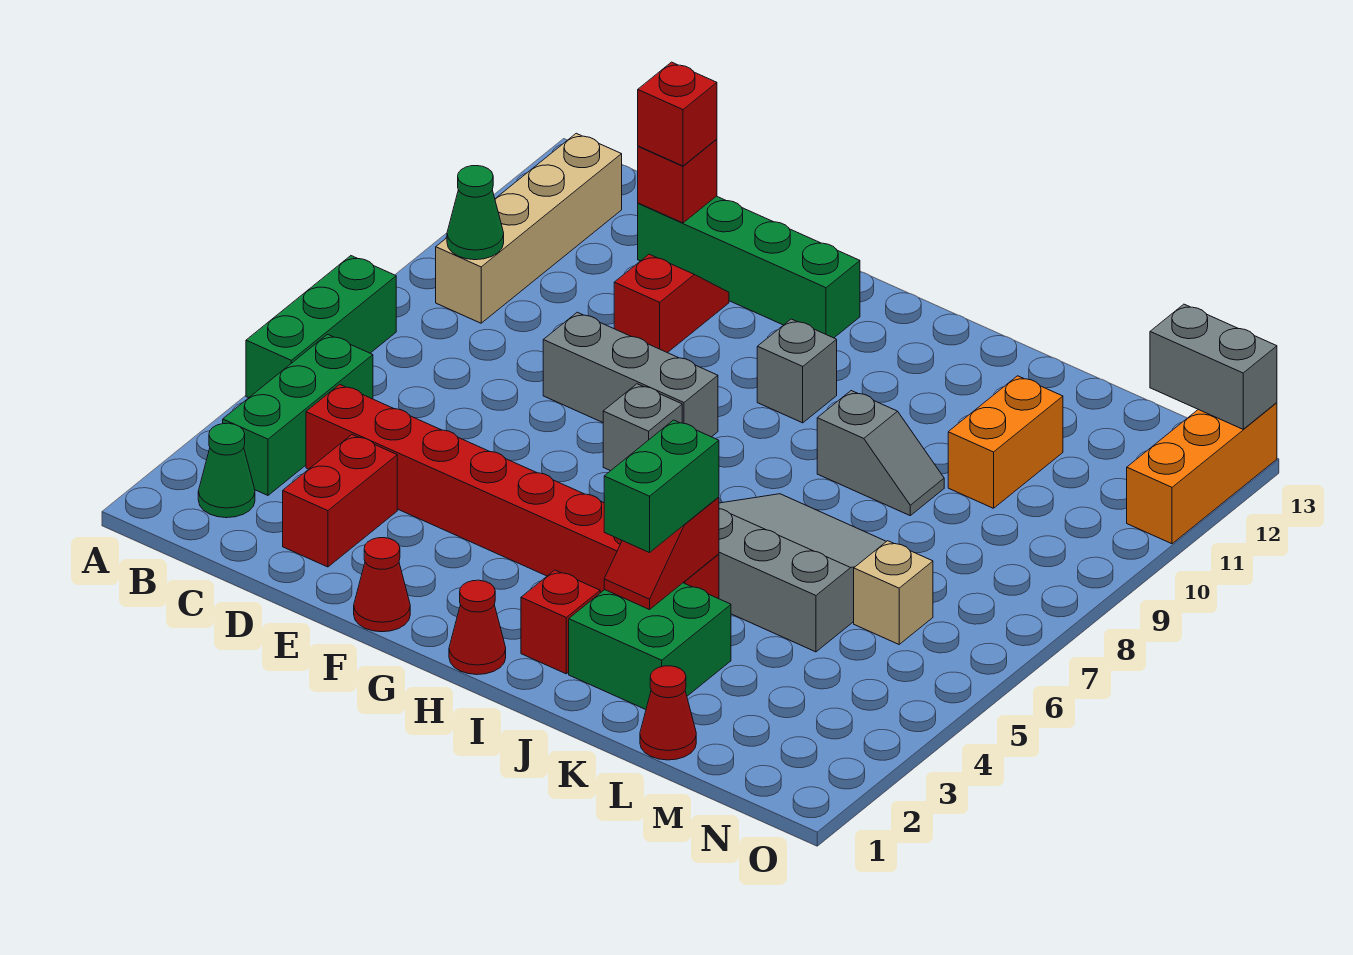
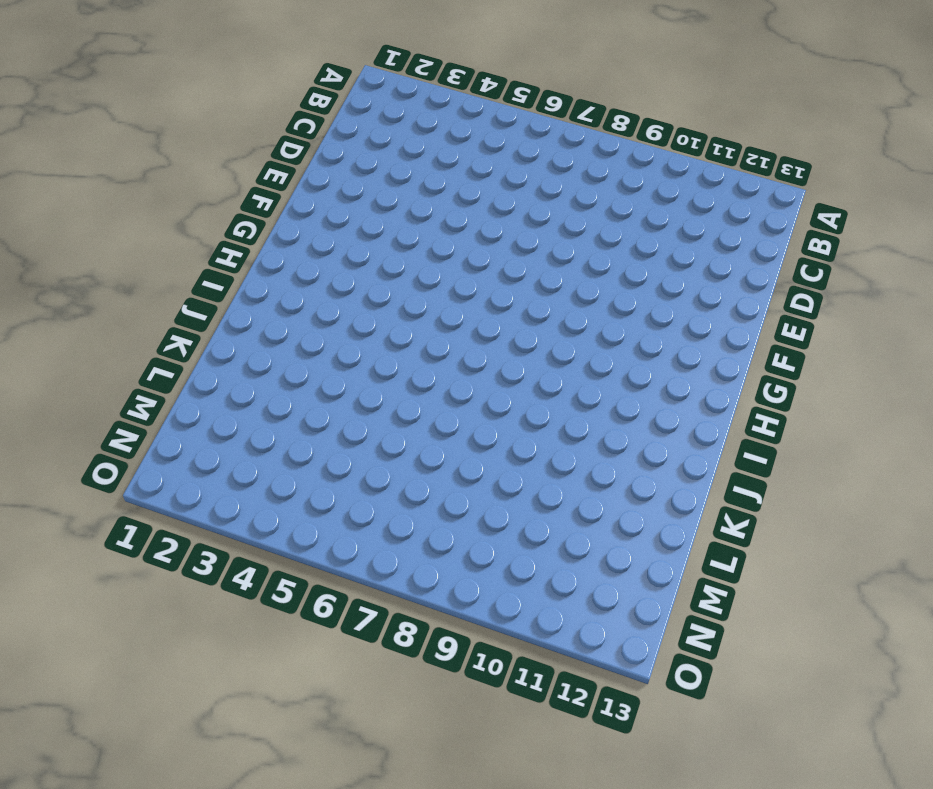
none -> green brick A5:A7 level 1
none -> green cone B2 level 1
none -> green brick B3:B5 level 1

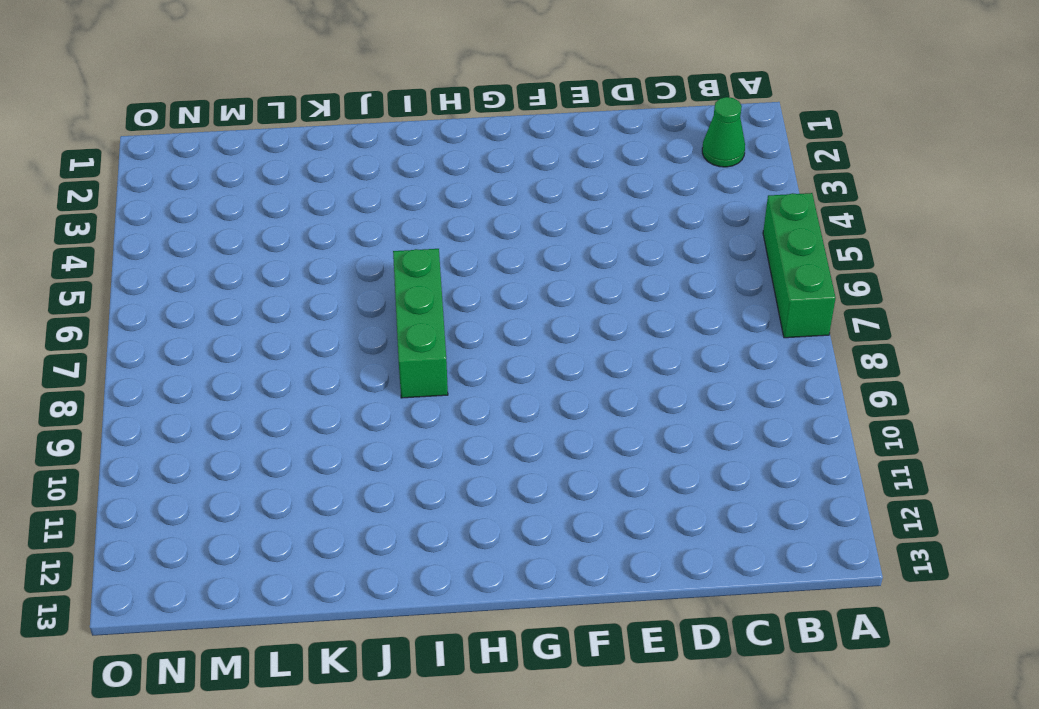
green brick I6:I8 level 1 -> green brick B3:B5 level 1
none -> tan brick B9:B12 level 1
none -> red brick C4:J4 level 1
none -> red brick D2:D3 level 1

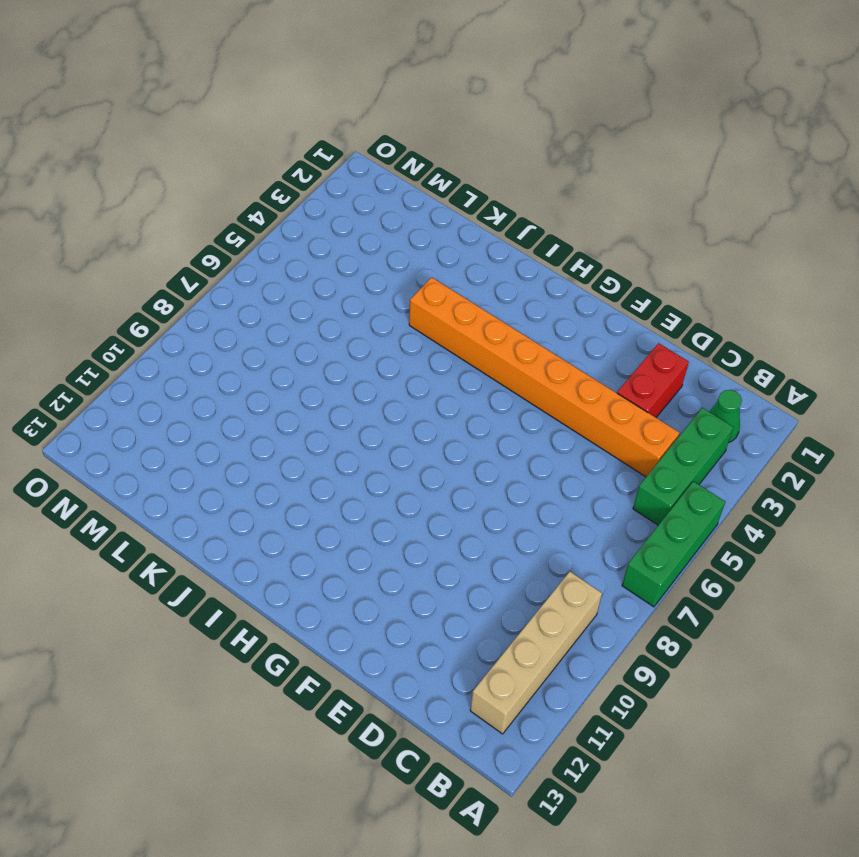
orange brick C4:J4 level 1 -> red brick C4:J4 level 1
none -> green brick D12:G12 level 1
none -> grey brick E8:G8 level 1
none -> red slope E10:E11 level 1 top 10

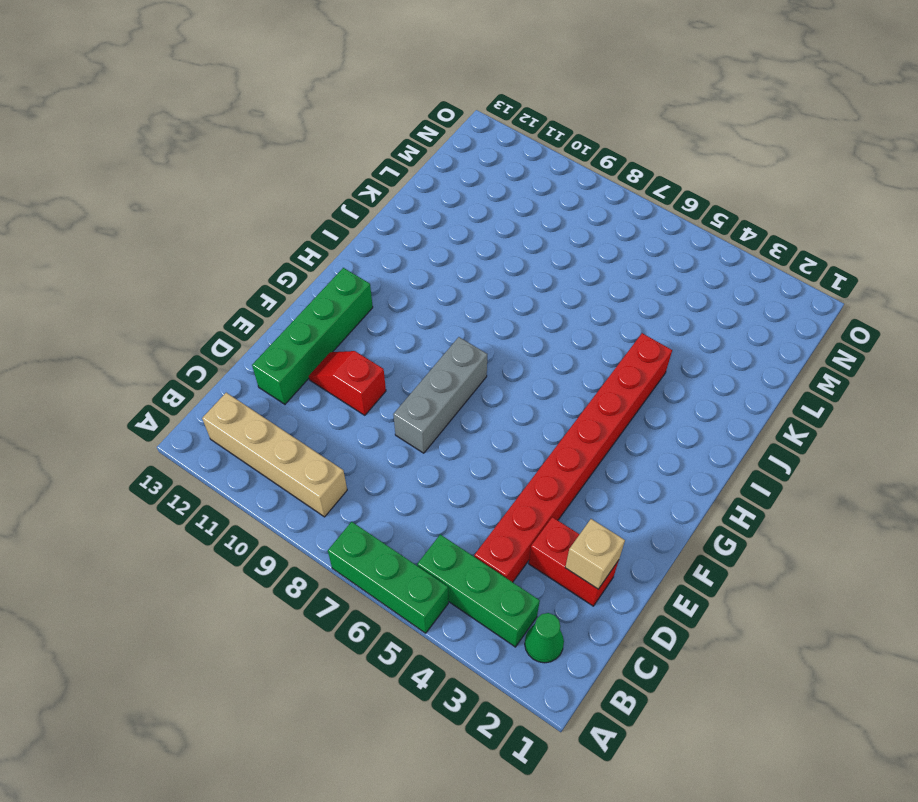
tan brick D2 level 2 -> tan brick M6 level 1
none -> red cone F1 level 1
none -> grey brick G7 level 1
none -> red cone H1 level 1

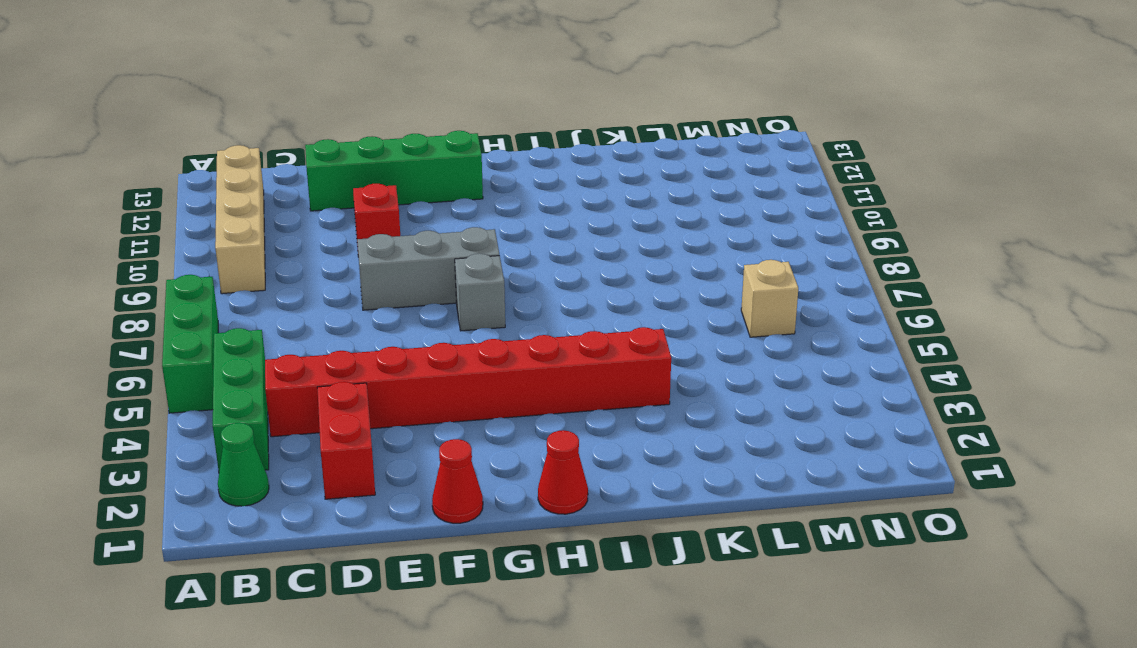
none -> grey brick H10 level 1
none -> red brick I2 level 1
none -> green brick J2:K3 level 1

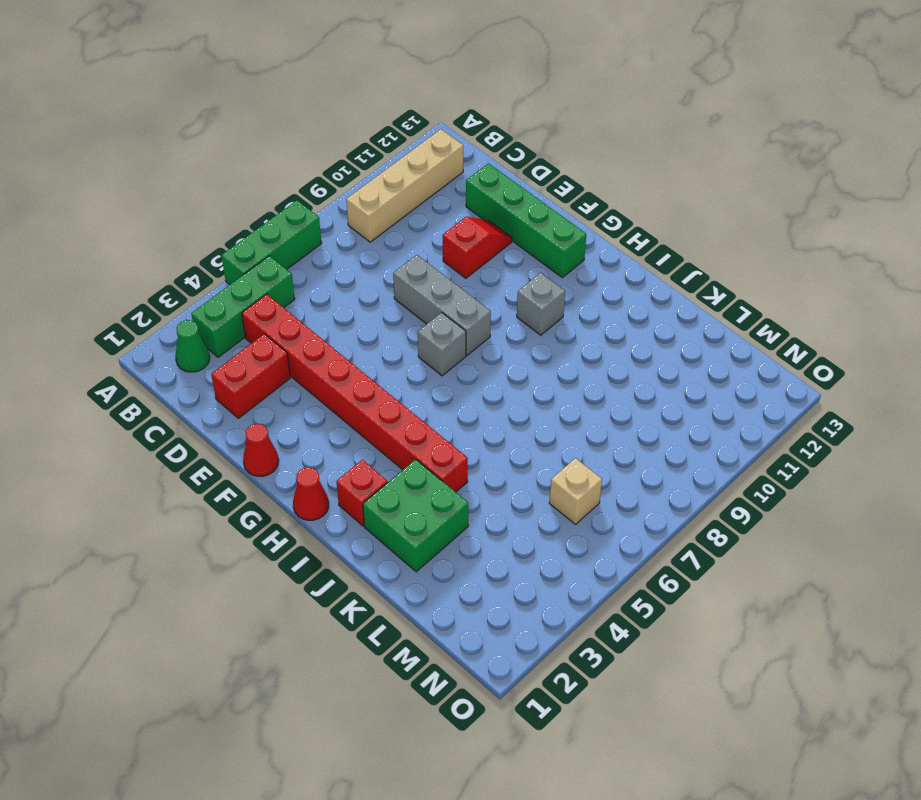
none -> grey slope J5:L7 level 1 top 5
none -> grey slope J9:K9 level 1 top J
none -> red cone L1 level 1

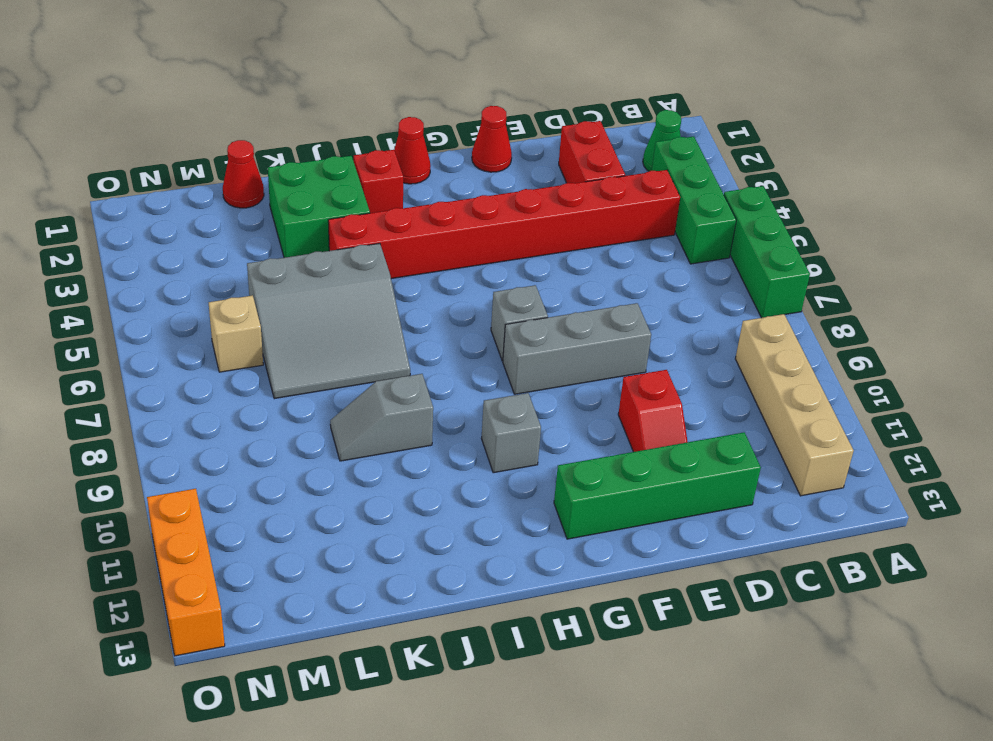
none -> orange brick L10:L11 level 1
none -> green cone B9 level 2
none -> red brick D12 level 2

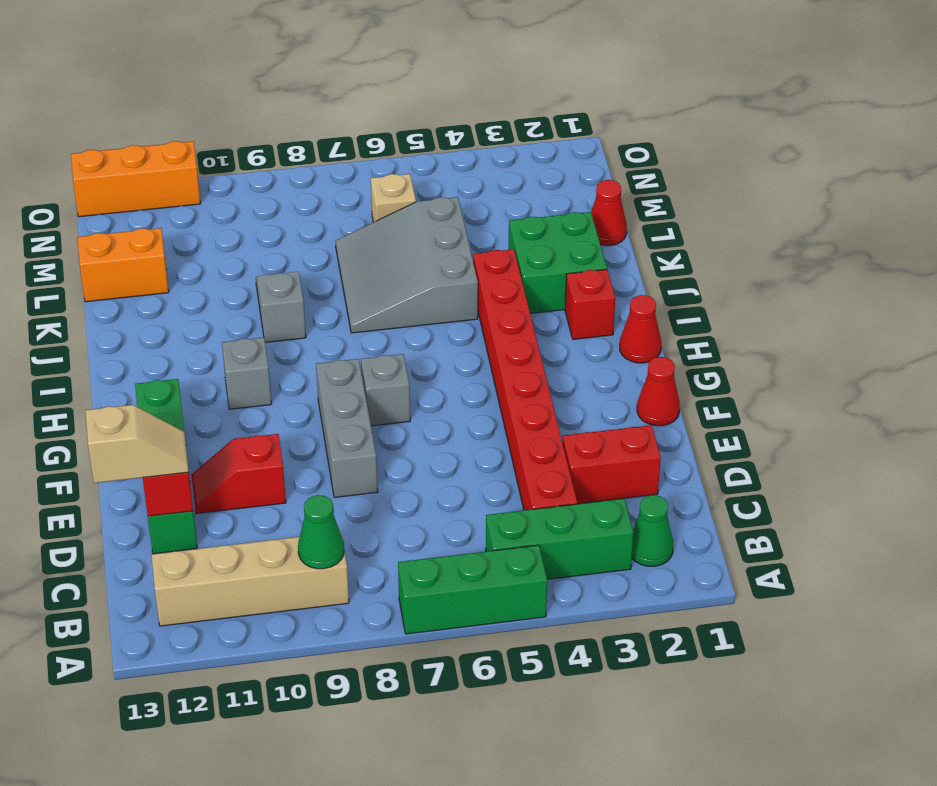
tan slope D12:D13 level 3 top 13 -> red brick D12 level 3
orange brick L12:L13 level 1 -> orange brick L10:L11 level 1
none -> red slope J3:J4 level 2 top 4
none -> grey brick N13:O13 level 2
none -> green brick J3:J4 level 3

